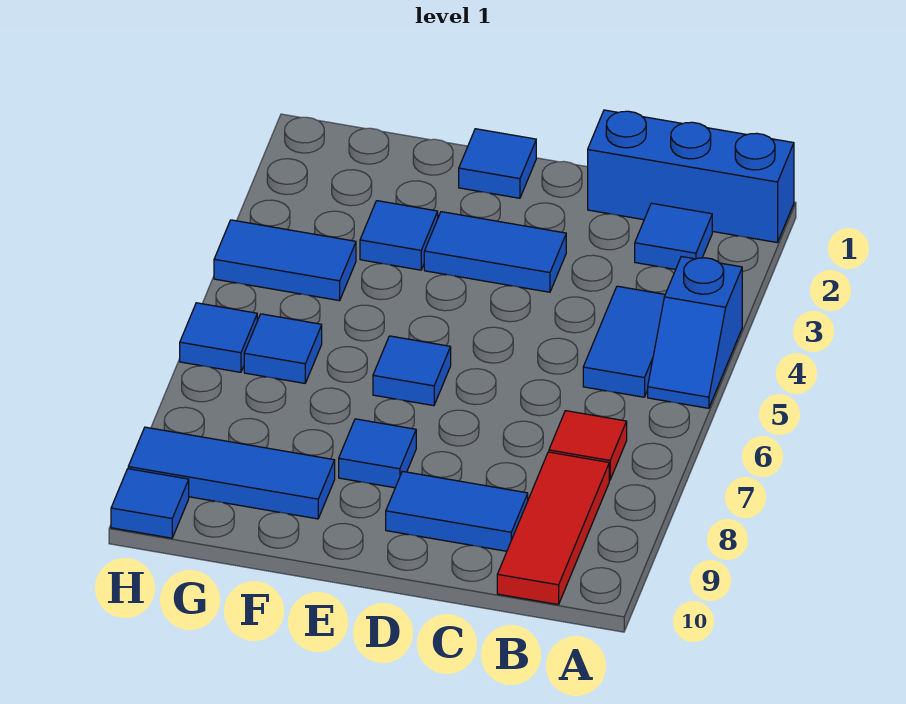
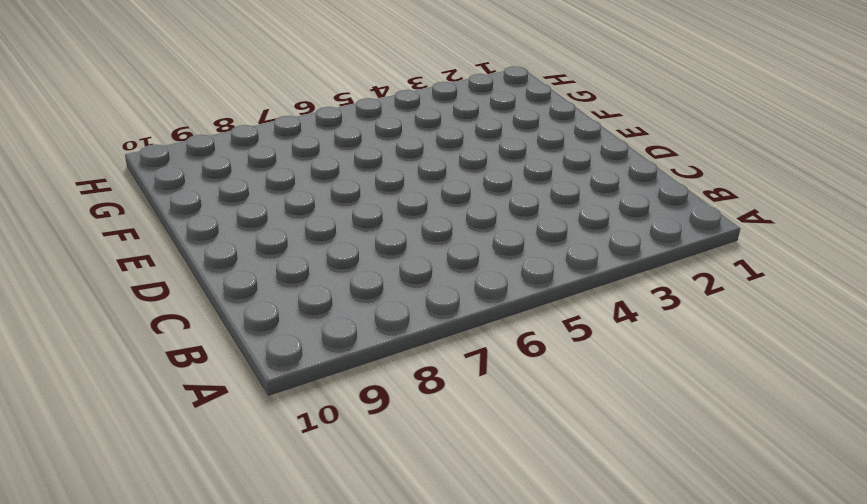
none -> blue brick A1:C1 level 1
none -> blue slope A4:A5 level 1 top 4
none -> blue tile B2 level 1

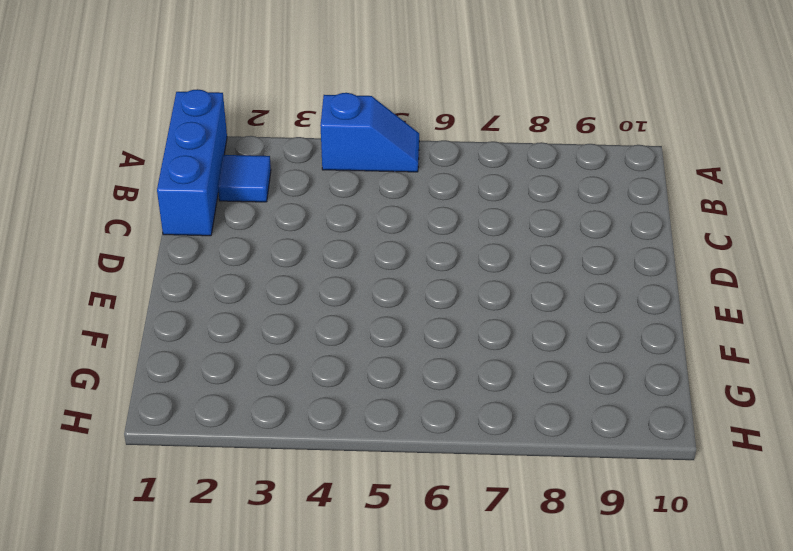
none -> blue tile B4:B5 level 1
none -> red tile B7 level 1
none -> red tile B8:B10 level 1

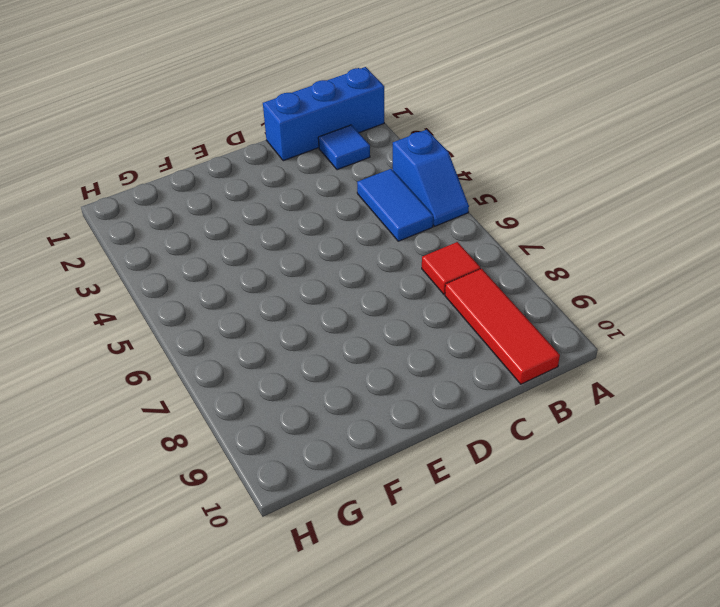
none -> blue tile C9:D9 level 1
none -> blue tile D3:E3 level 1
none -> blue tile E1 level 1

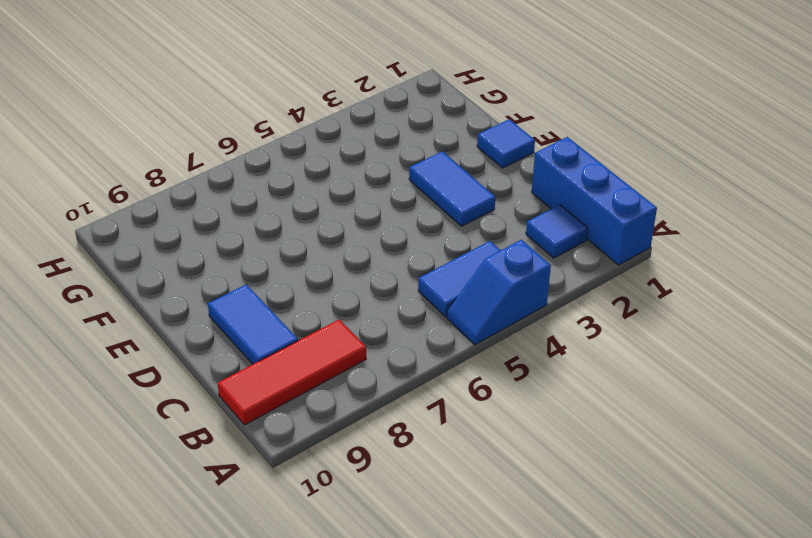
none -> red tile B7 level 1
none -> blue tile E6 level 1
none -> blue tile E8 level 1

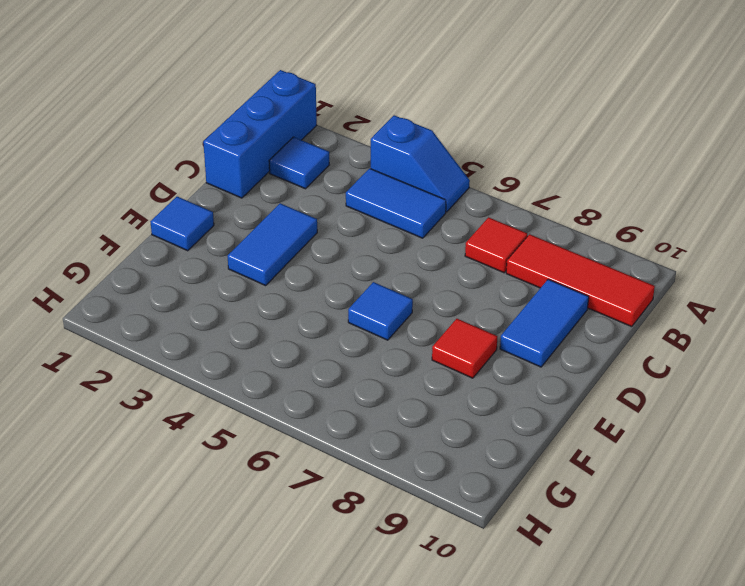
red tile E8 level 1 -> blue tile E8 level 1
none -> blue tile F3 level 1
none -> blue tile F9:H9 level 1
none -> blue tile G4:H4 level 1

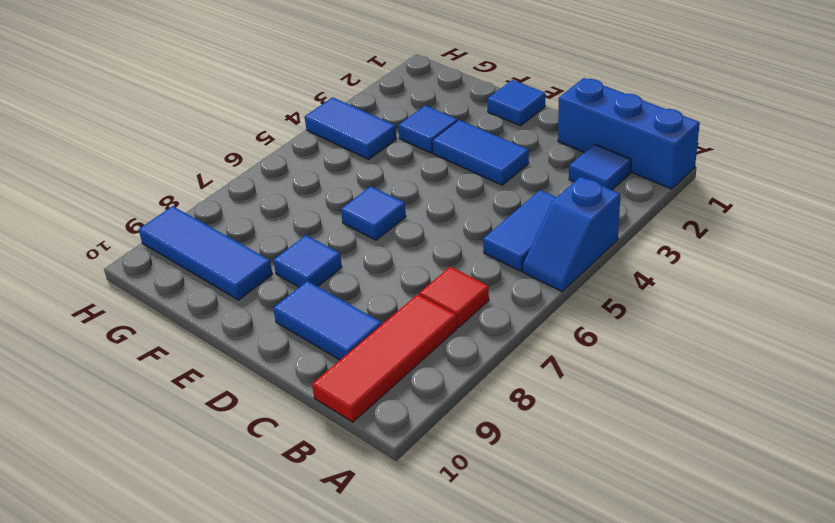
none -> blue tile G6 level 1
none -> blue tile H6 level 1
none -> blue tile H10 level 1

